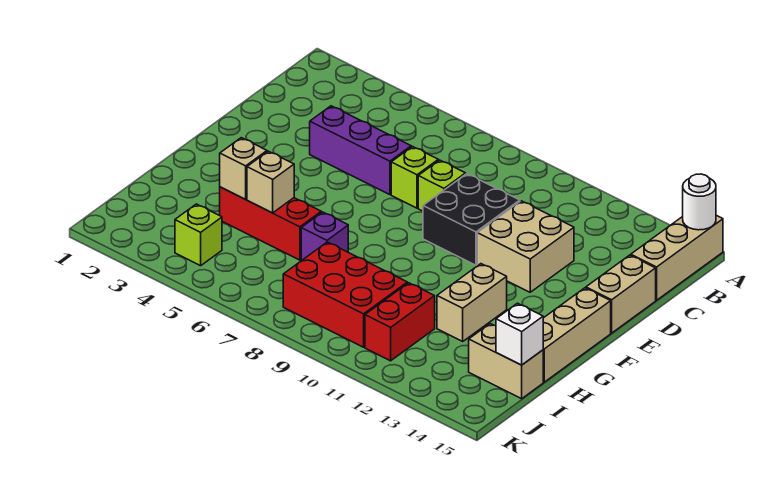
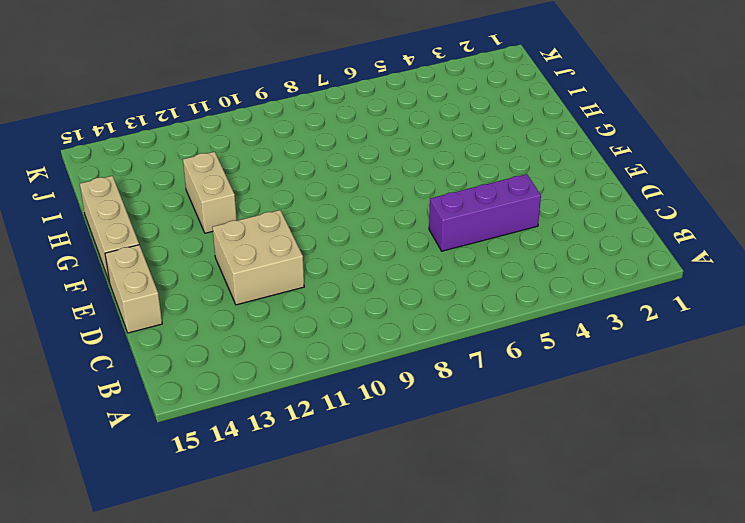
none -> tan brick A15:C15 level 1
none -> lime brick D7 level 1
none -> lime brick D8 level 1

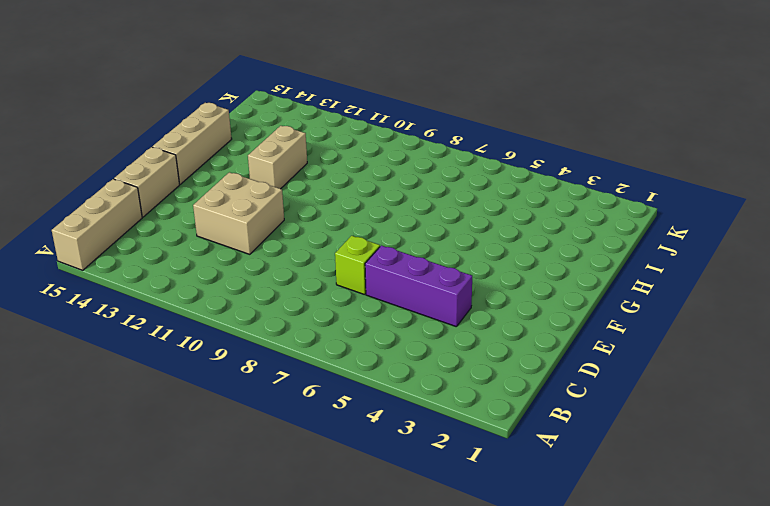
none -> lime brick D8 level 1
none -> black brick D9:E10 level 1
none -> red brick H4:H6 level 1

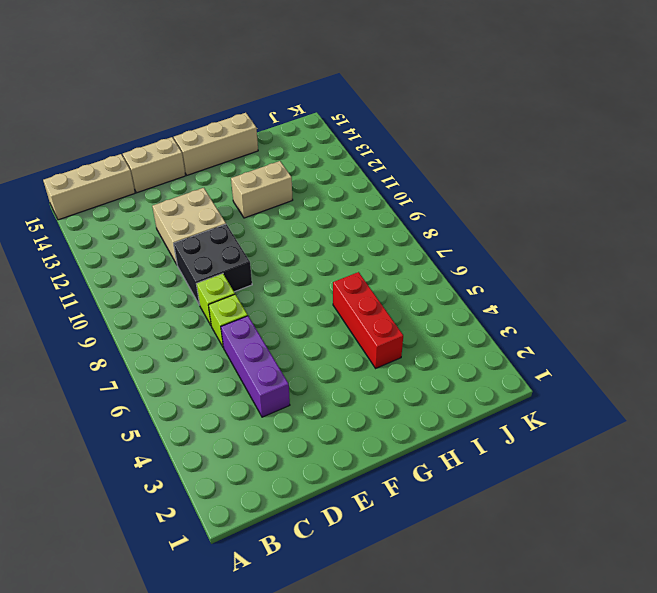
none -> purple brick H7 level 1
none -> red brick I8:J10 level 1
none -> red brick I11:J11 level 1

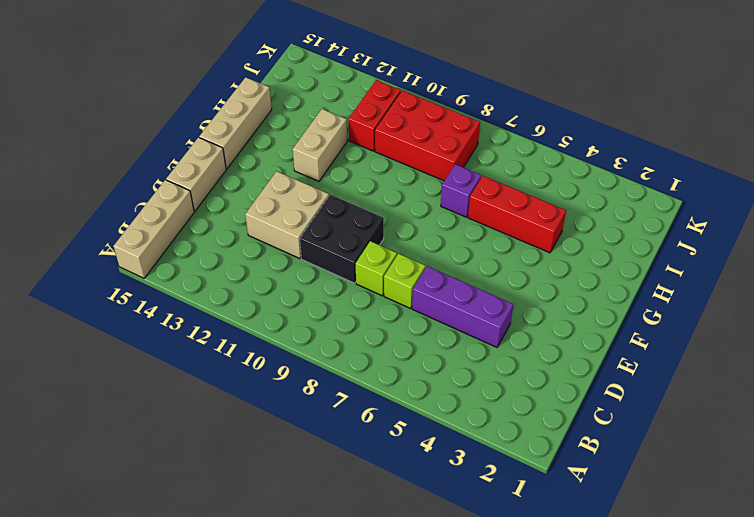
none -> tan brick I14:I15 level 1
none -> lime brick J4 level 1
none -> white round brick A15 level 2

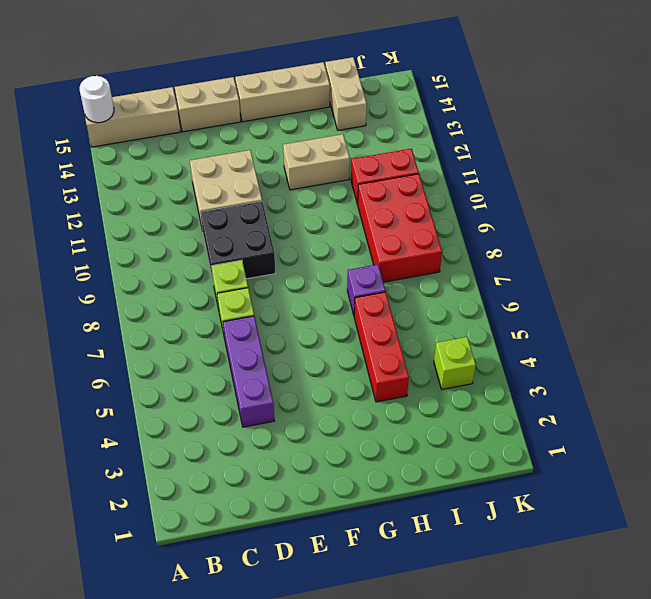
none -> tan brick H4 level 2
none -> tan brick H5 level 2
none -> white brick I15 level 2

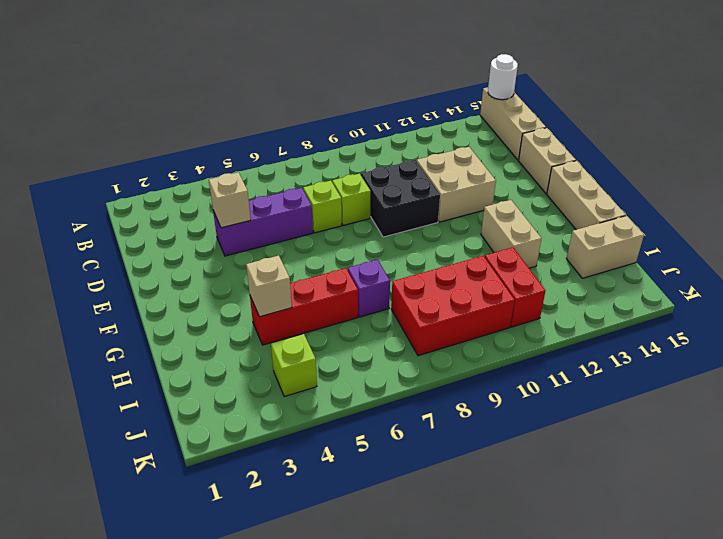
tan brick D4 level 2 -> tan brick H5 level 2
none -> white brick I15 level 2

